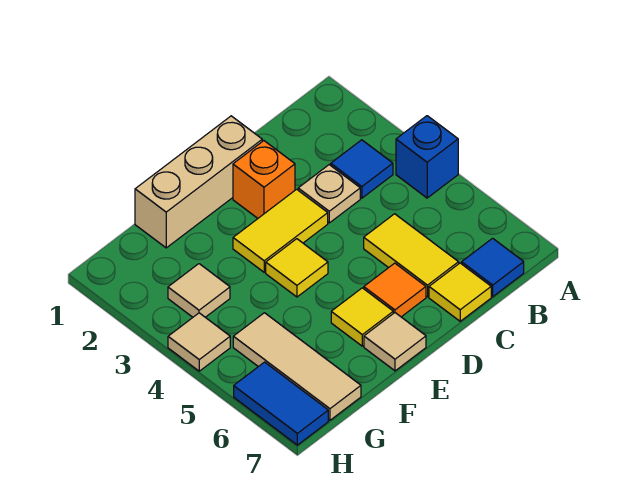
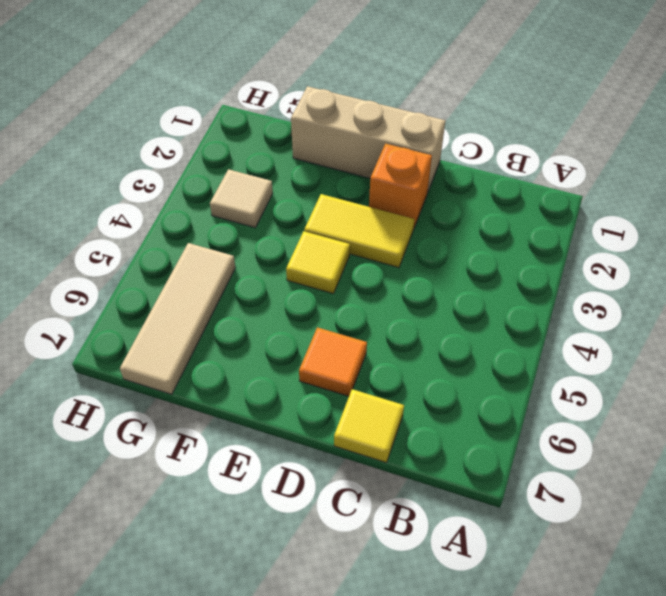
none -> blue brick A4 level 1
none -> blue tile B3 level 1
none -> blue tile B7 level 1

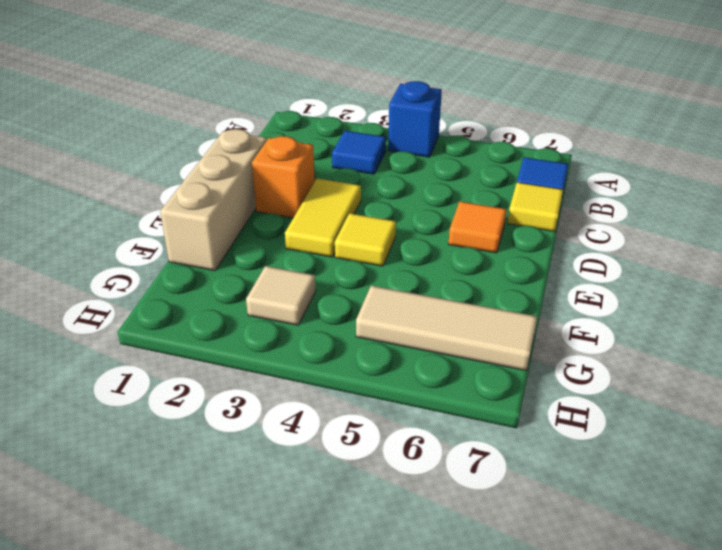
none -> tan plate C3 level 1
none -> yellow tile C5:C6 level 1
none -> yellow tile E6 level 1

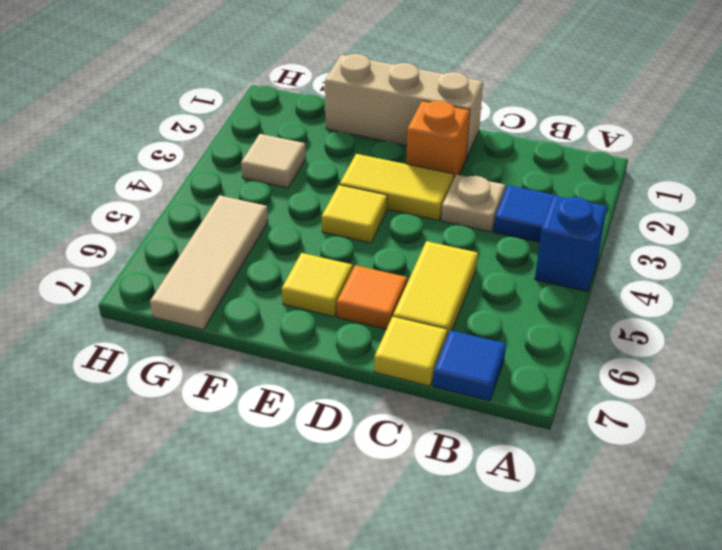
none -> tan tile E7 level 1
none -> tan tile H4 level 1
none -> blue tile H6:H7 level 1

